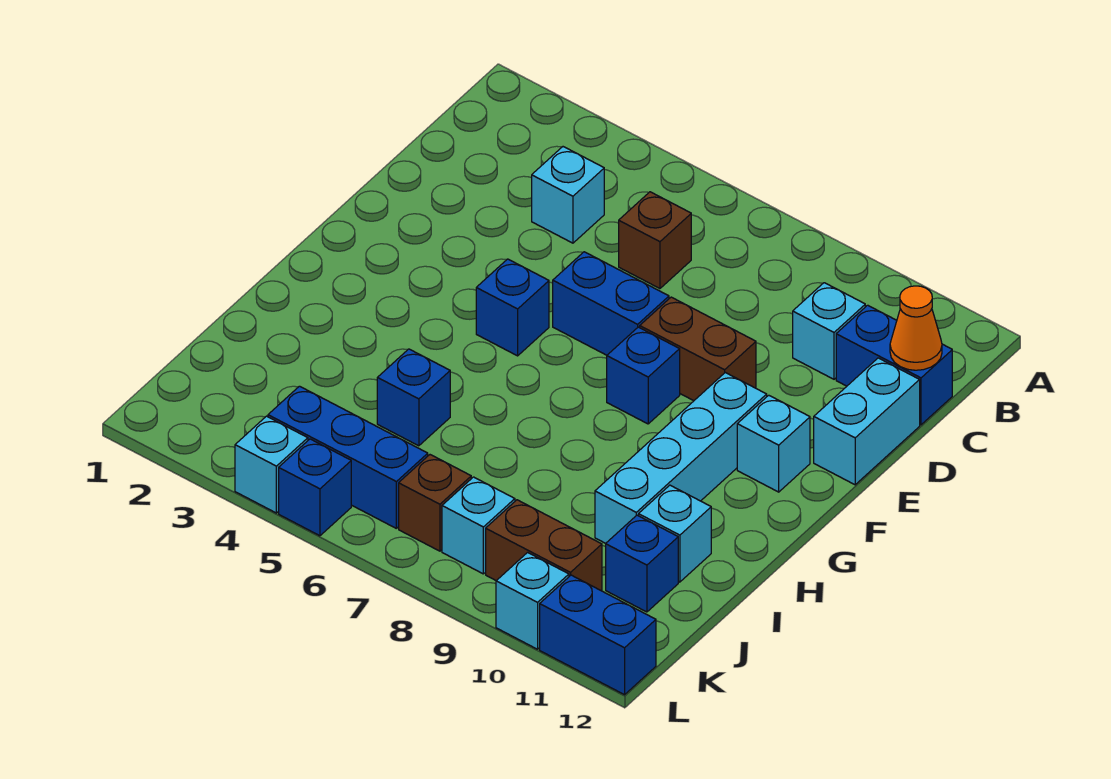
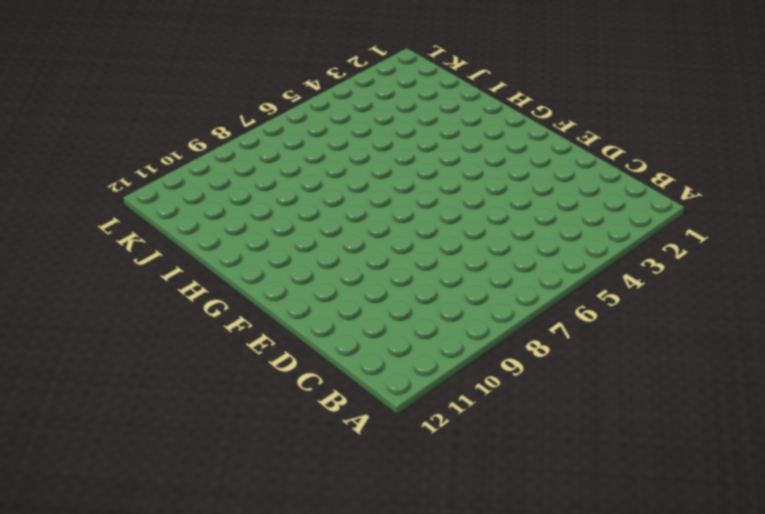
none -> cyan brick C4 level 1
none -> brown brick C6 level 1
none -> cyan brick C10 level 1

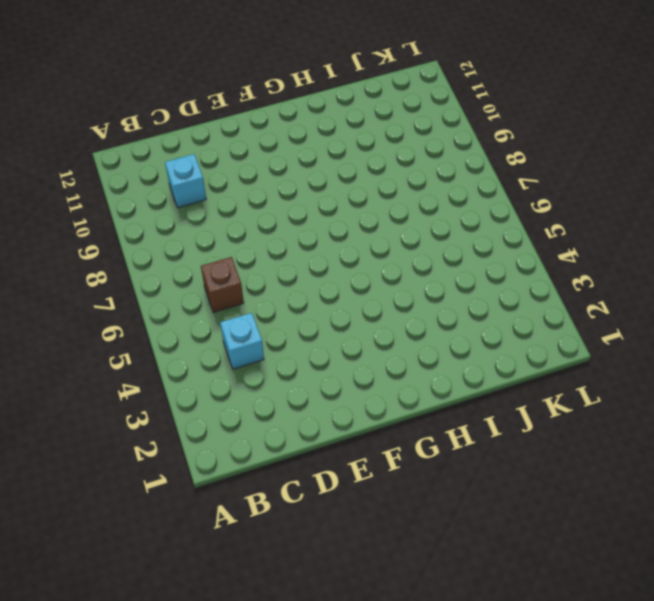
none -> blue brick C11:C12 level 1
none -> cyan brick D12:E12 level 1
none -> blue brick E6:E7 level 1

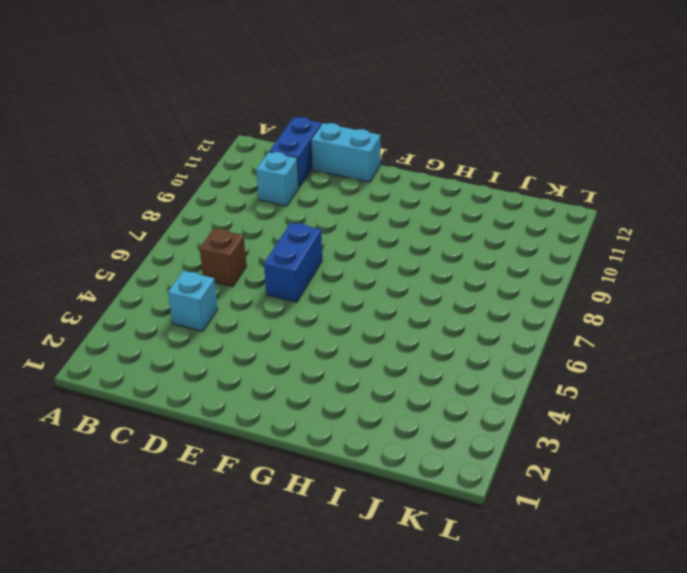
none -> brown brick E8:E9 level 1
none -> blue brick F5 level 1
none -> blue brick F8 level 1

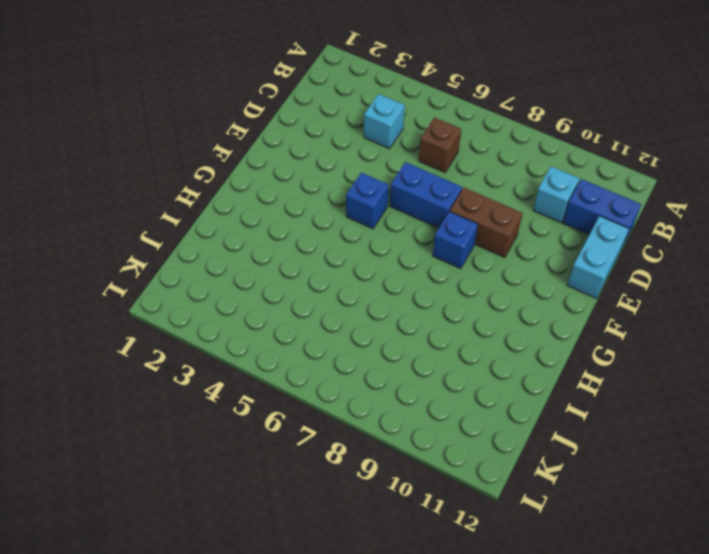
none -> cyan brick F10:I10 level 1
none -> cyan brick F11 level 1
none -> blue brick I5 level 1

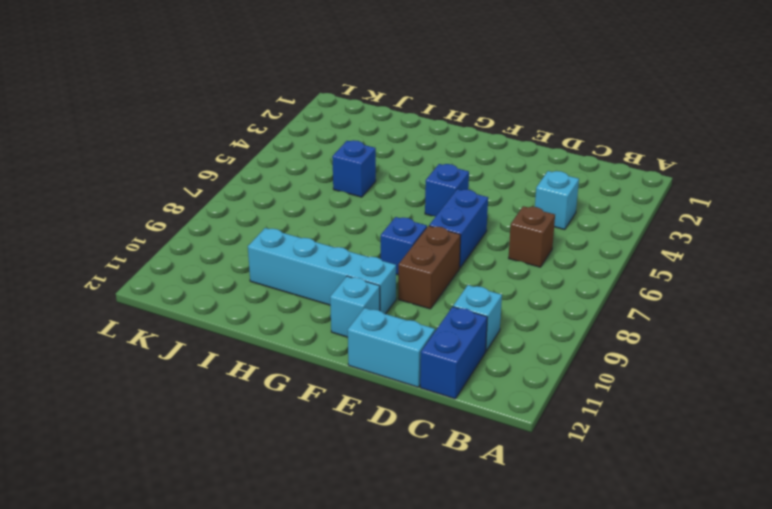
none -> cyan brick I11 level 1
none -> blue brick J11 level 1
none -> blue brick K4:K6 level 1

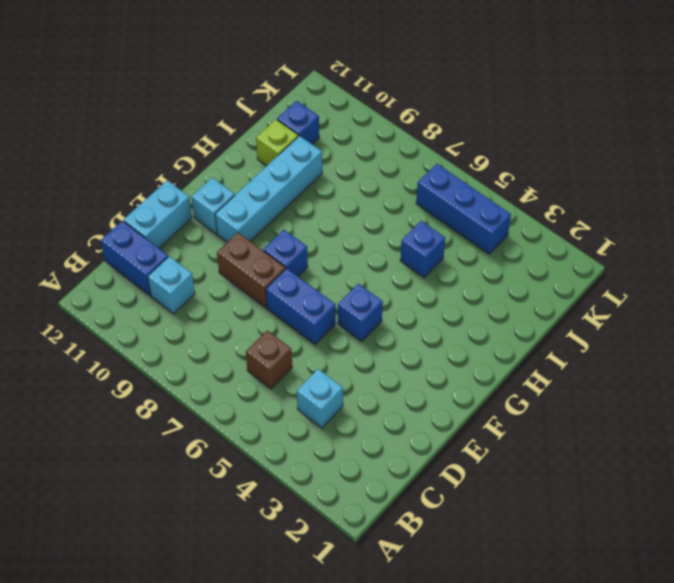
lime brick I11 level 1 -> cyan brick I11 level 1
none -> brown brick K7 level 1
none -> cyan brick K8 level 1
none -> brown brick K9:K10 level 1

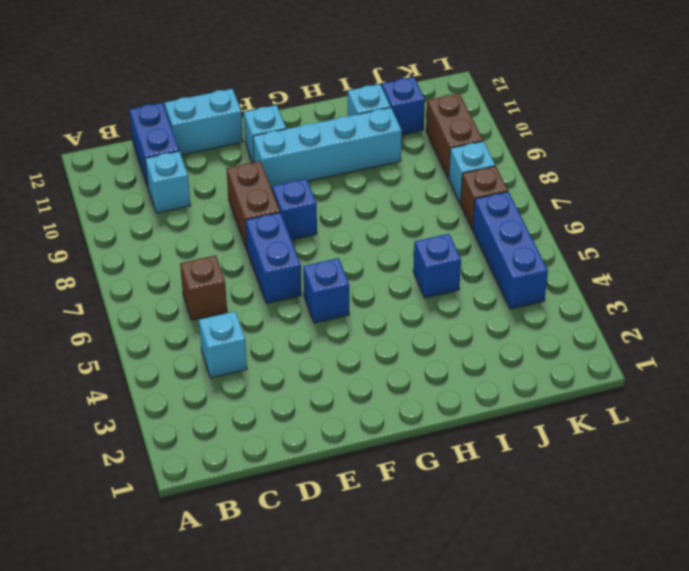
none -> cyan brick L4 level 1
none -> blue brick L5 level 1
none -> cyan brick L10 level 1

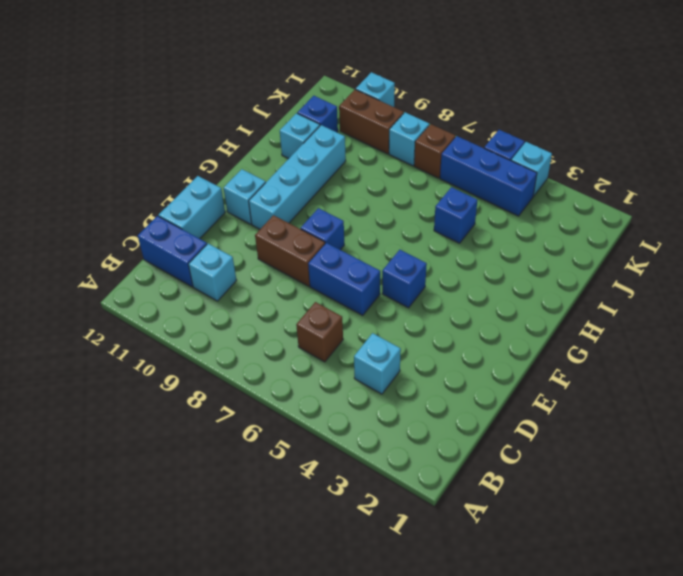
none -> blue brick L11:L12 level 1
none -> orange cone C12 level 2

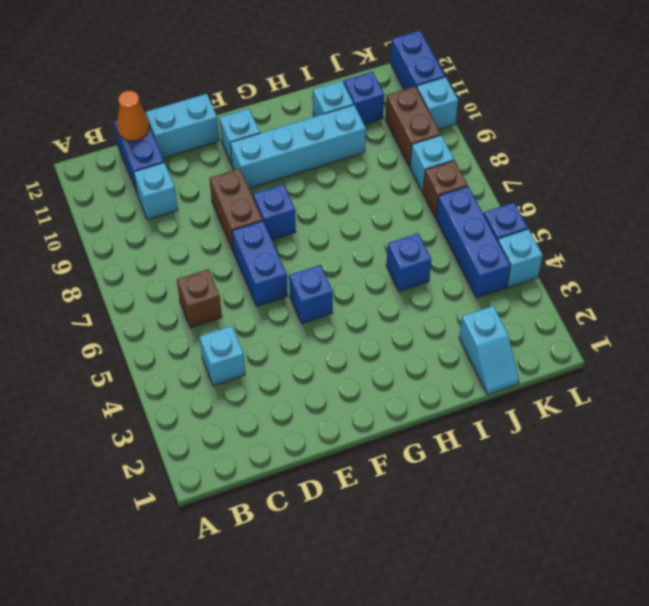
cyan slope J1:J2 level 1 top 2 -> none

